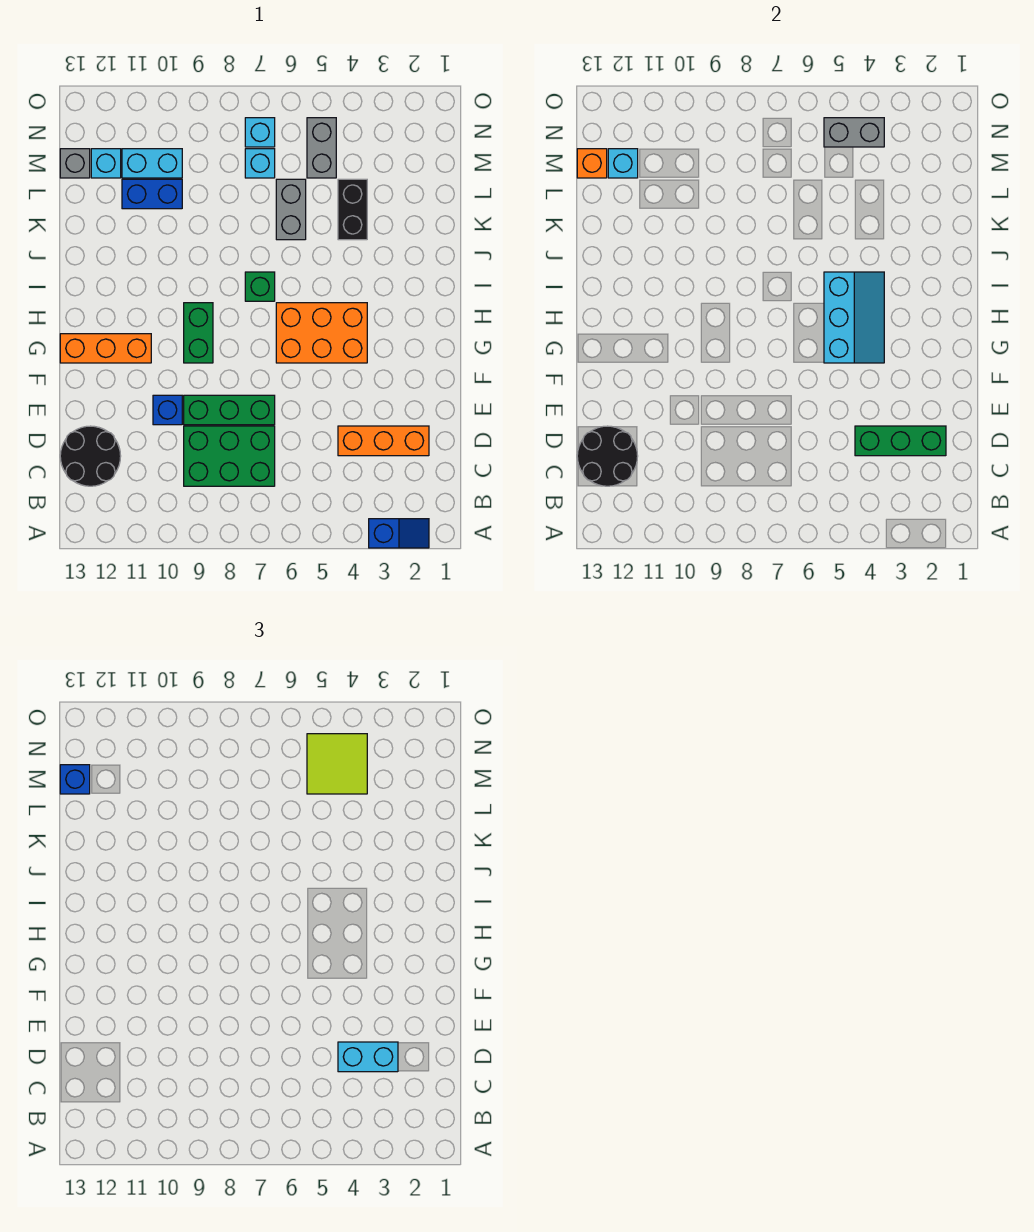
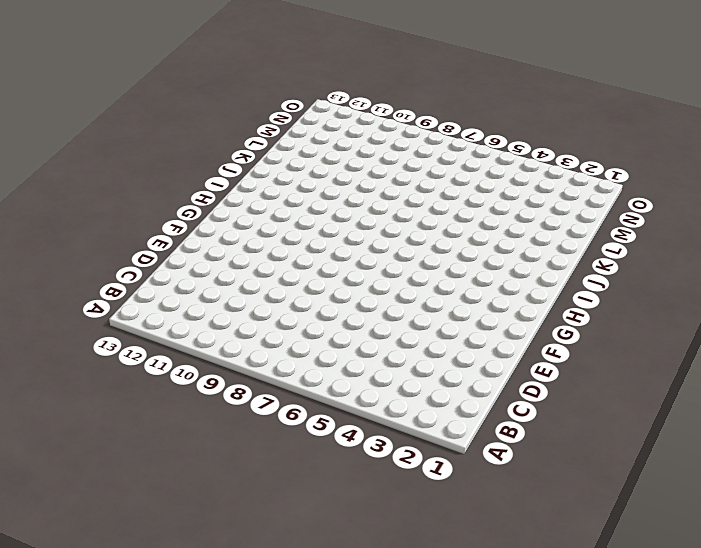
none -> blue slope A2:A3 level 1 top 3
none -> green brick C7:D9 level 1
none -> black round brick C12:D13 level 1

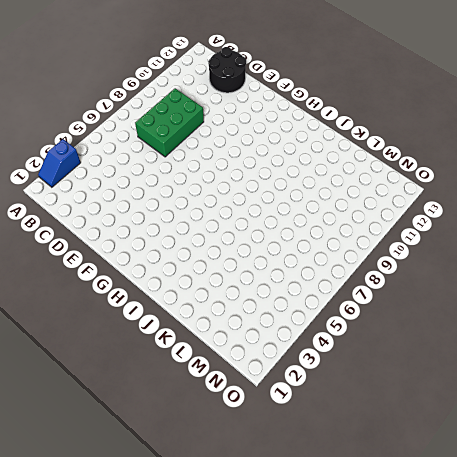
none -> orange brick D2:D4 level 1
none -> green brick E7:E9 level 1
none -> blue brick E10 level 1

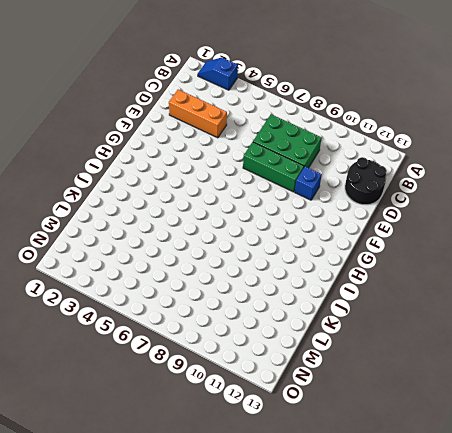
none -> orange brick G4:H6 level 1
none -> green brick G9:H9 level 1
none -> orange brick G11:G13 level 1

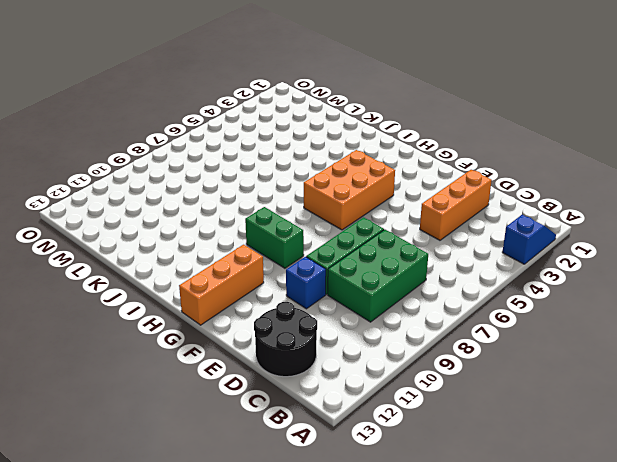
none -> green brick I7 level 1
none -> black brick K4:L4 level 1
none -> grey brick K6:L6 level 1

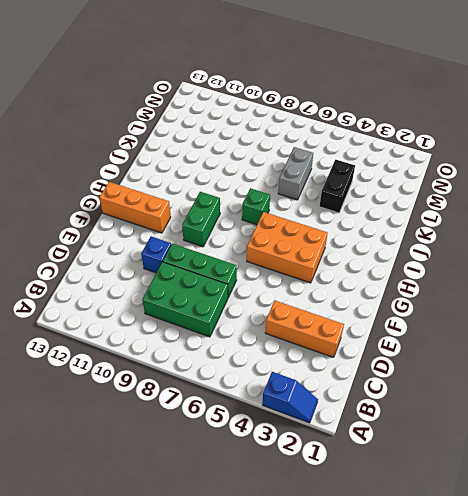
none -> black round brick C12:D13 level 1
none -> blue brick L10:L11 level 1
none -> grey brick M5:N5 level 1

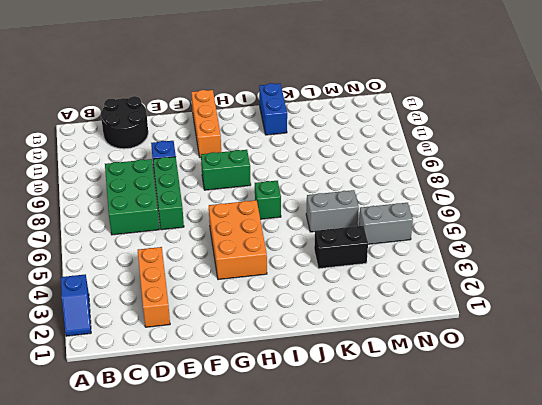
blue brick J12:J13 level 1 -> blue brick L10:L11 level 1
none -> cyan brick M7 level 1
none -> cyan brick M10:M11 level 1
none -> cyan brick M12 level 1

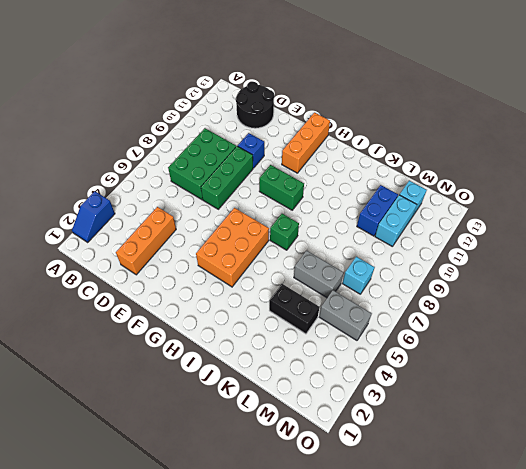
none -> grey brick M13 level 1
none -> cyan brick N7 level 1
none -> black round brick C12:D13 level 2

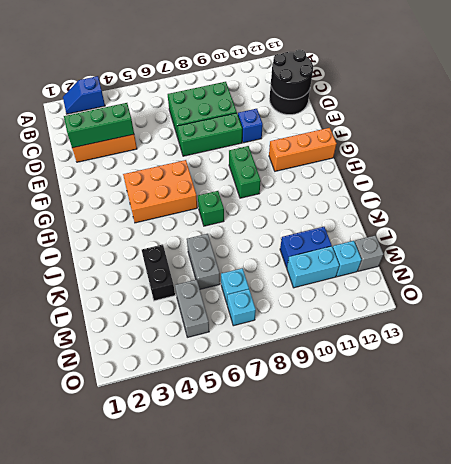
none -> cyan slope G4:I5 level 2 top 5
none -> cyan brick M12 level 2
none -> orange brick M13 level 2

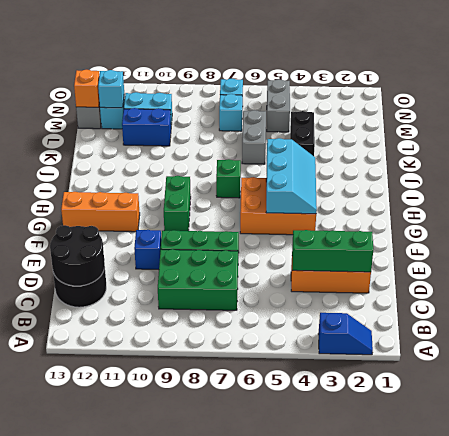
none -> grey brick N4:N5 level 2
none -> cyan brick D3:D4 level 3
none -> lime tile M4:N5 level 3

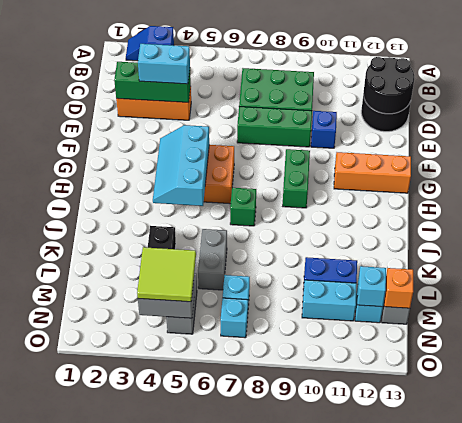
none -> blue brick M13 level 3

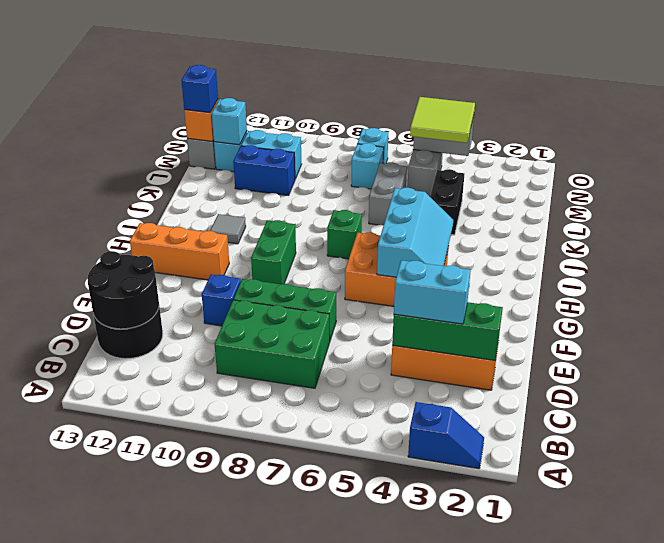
grey tile I11 level 1 -> none

